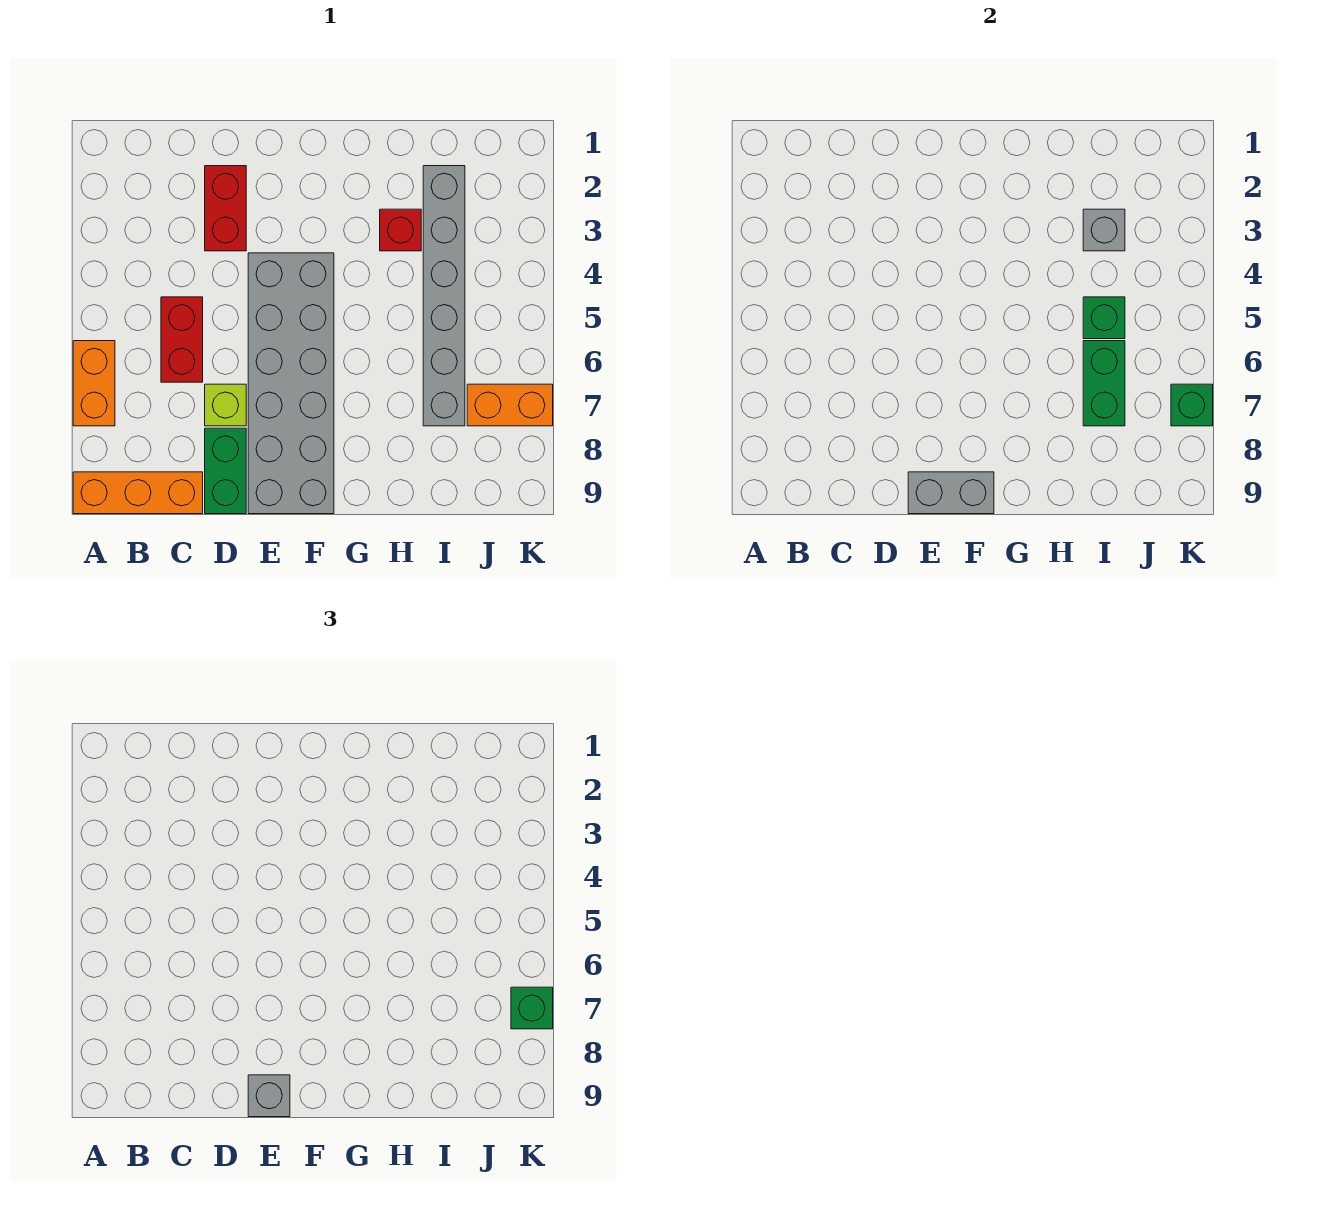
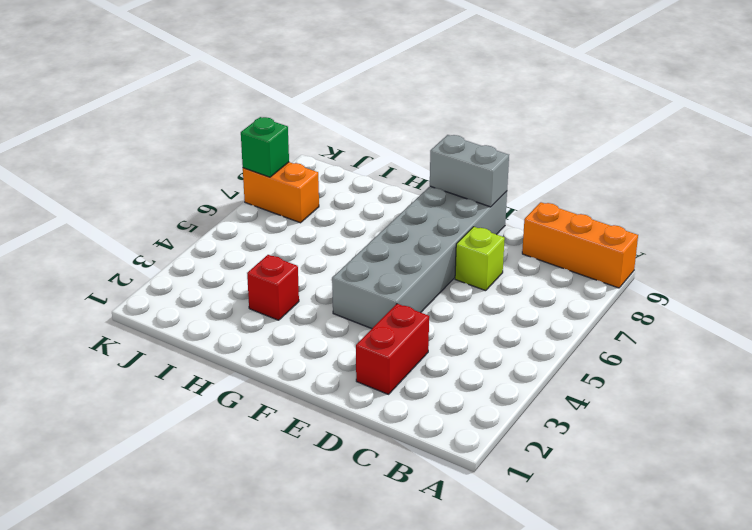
none -> orange brick A6:A7 level 1
none -> red brick C5:C6 level 1
none -> green brick D8:D9 level 1

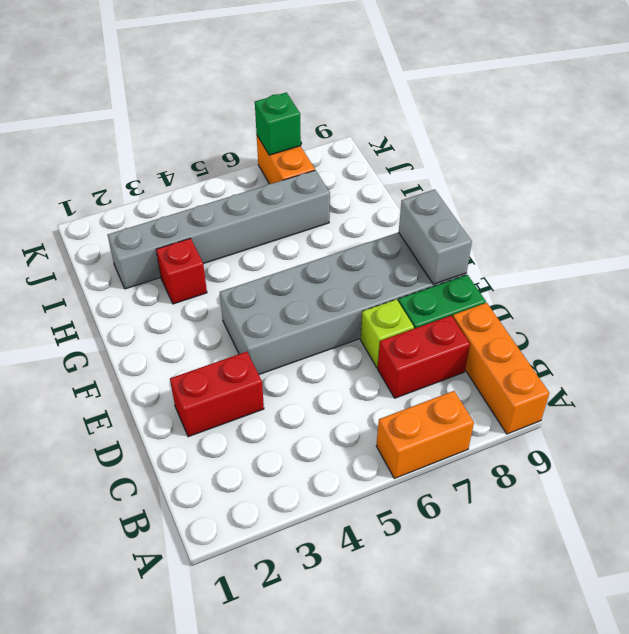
red brick C7:C8 level 1 -> red brick C5:C6 level 1
none -> grey brick I3 level 2
none -> green brick I5 level 2
none -> green brick I6:I7 level 2

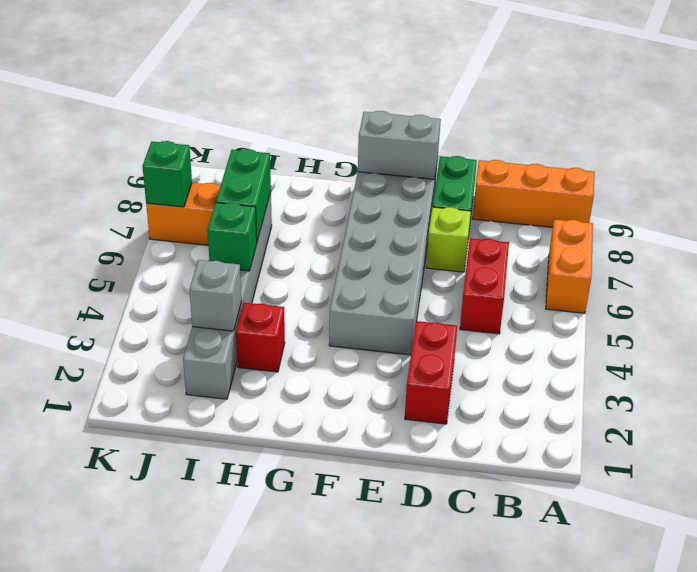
none -> grey brick E9 level 3
none -> green brick K7 level 3

